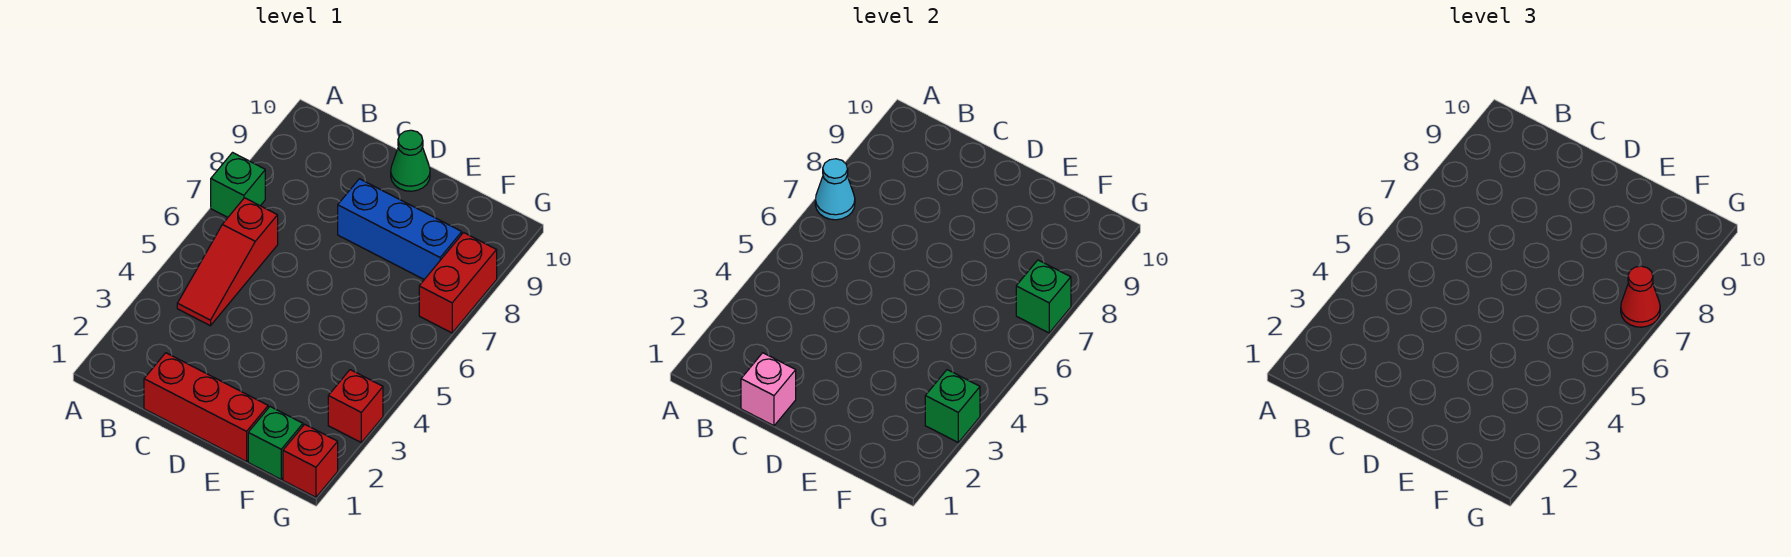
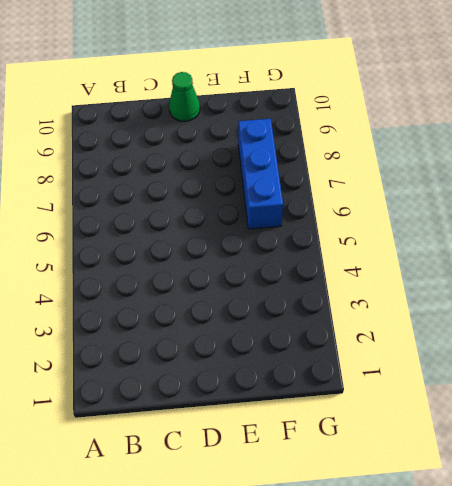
blue brick F6:F8 level 1 -> blue brick D8:F8 level 1
none -> green brick A7 level 1
none -> red slope B4:B6 level 1 top 6
none -> red brick C1:E1 level 1

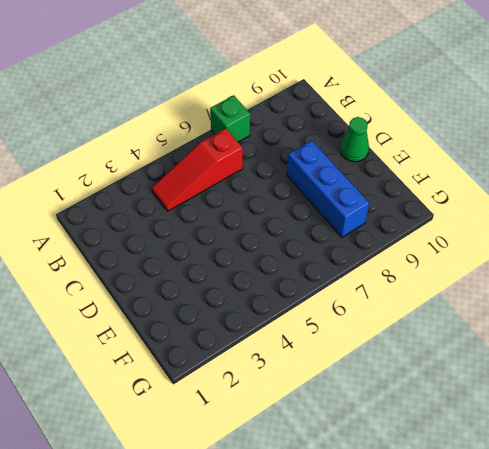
none -> red brick C1:E1 level 1
none -> green brick F1 level 1
none -> red brick G1 level 1

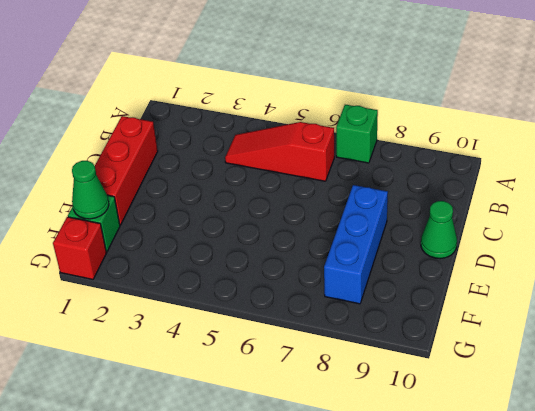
green cone F1 level 2 -> none
none -> red brick G3 level 1
none -> red brick G7:G8 level 1
none -> cyan cone A7 level 2

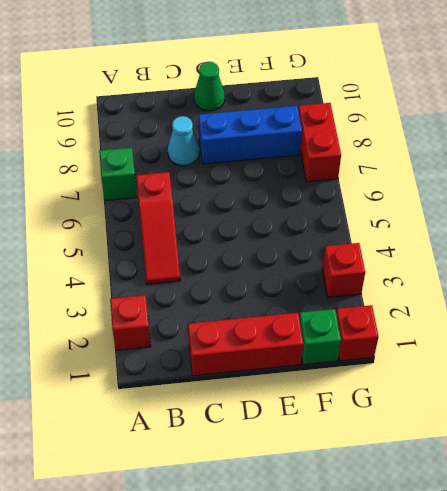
red brick A2 level 1 -> none
cyan cone C8 level 1 -> cyan cone A7 level 2
none -> pink brick C1 level 2
none -> green brick G3 level 2
none -> green brick G7 level 2

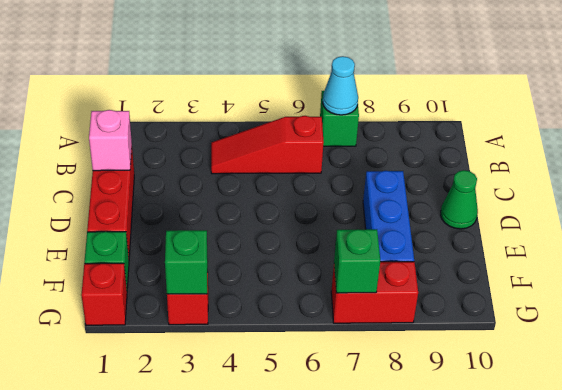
none -> red cone G7 level 3

